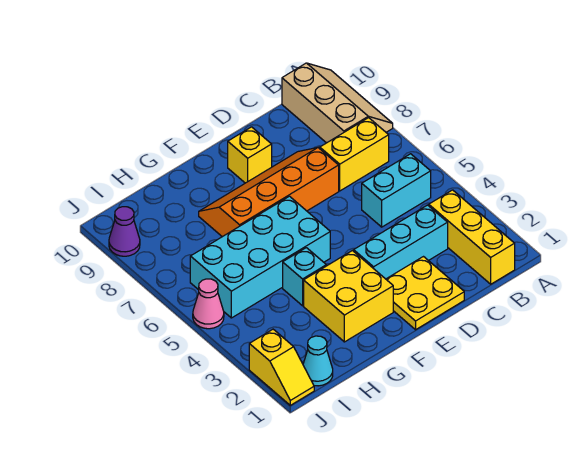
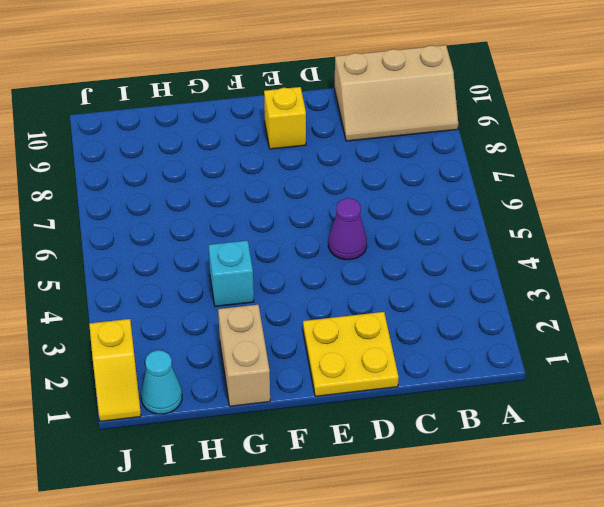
tan slope A9:C10 level 1 top 10 -> tan slope A8:B10 level 1 top B
purple cone D5 level 1 -> purple cone J9 level 1
tan brick G1:G2 level 1 -> yellow brick F2:G3 level 1
none -> yellow brick B1:B3 level 1
none -> cyan brick B5:C5 level 1
none -> yellow brick B7:C7 level 1

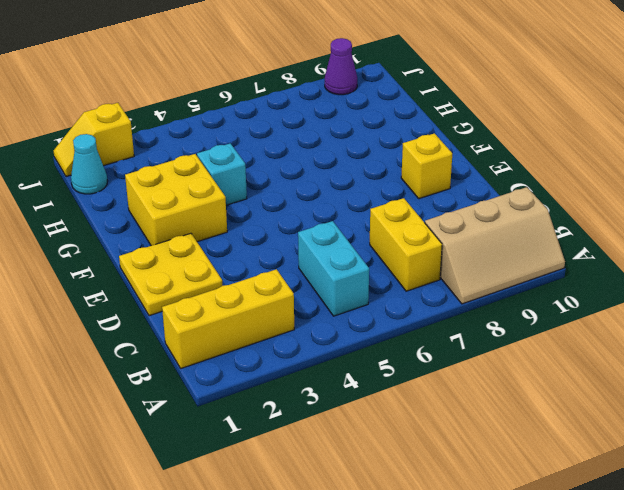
none -> cyan brick C3:E3 level 1
none -> orange slope D7:G8 level 1 top 7
none -> cyan brick F5:I6 level 1

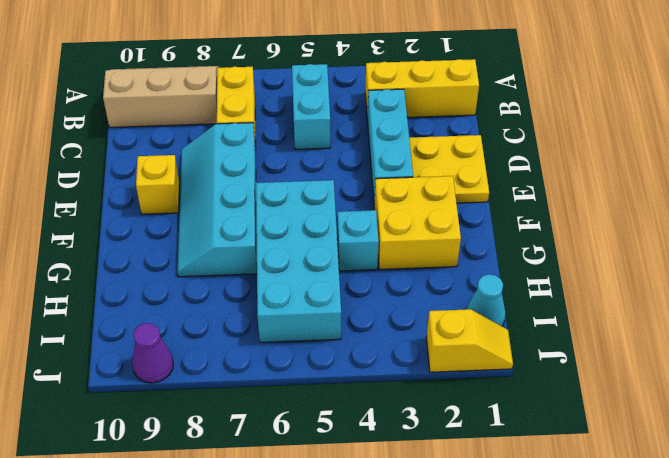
cyan slope D7:G8 level 1 top 7 -> orange slope D7:G8 level 1 top 7
none -> pink cone J5 level 1

